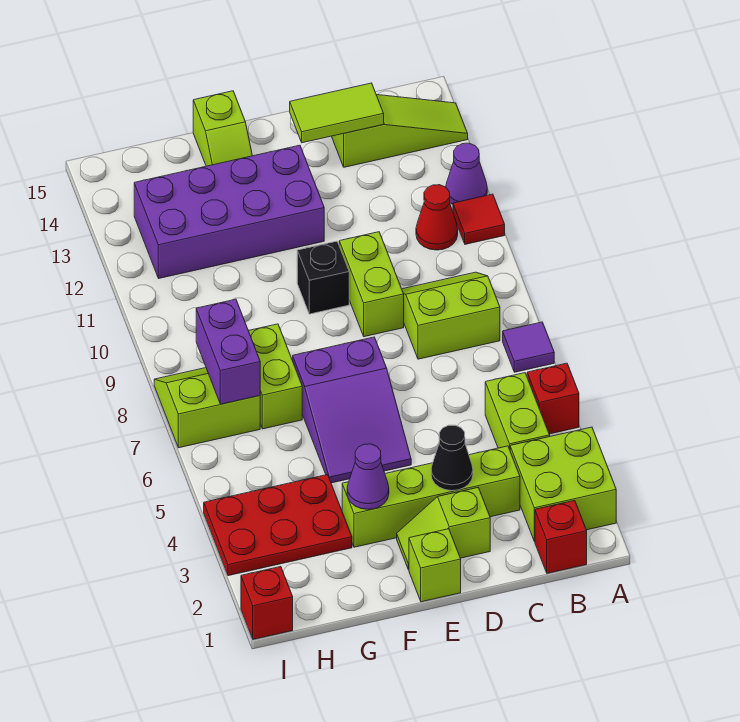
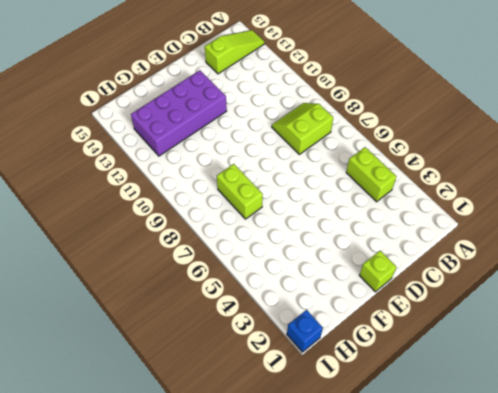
blue brick I1 level 1 -> red brick I1 level 1
none -> lime brick A2:B3 level 1
none -> red brick A5 level 1
none -> purple tile A7 level 1

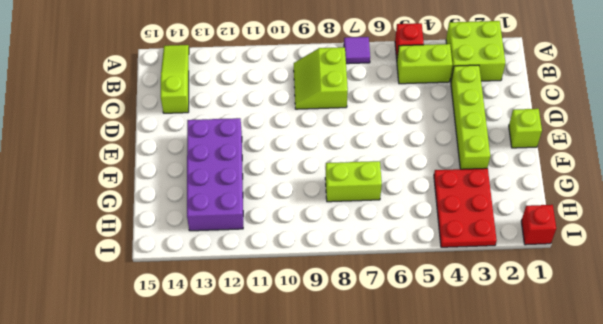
none -> red tile A11 level 1
none -> purple cone A12 level 1
none -> red brick B1 level 1

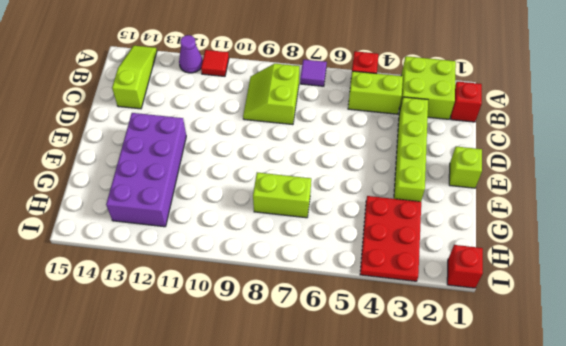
none -> red cone B11 level 1
none -> lime slope D2:E2 level 1 top D
none -> lime brick D9:D10 level 1

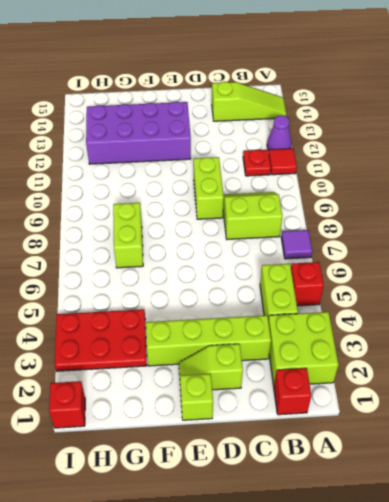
red plate B11 level 1 -> red cone B11 level 1
none -> purple slope E5:F7 level 1 top 7
none -> black brick E10 level 1
none -> lime slope F14:F15 level 1 top 15

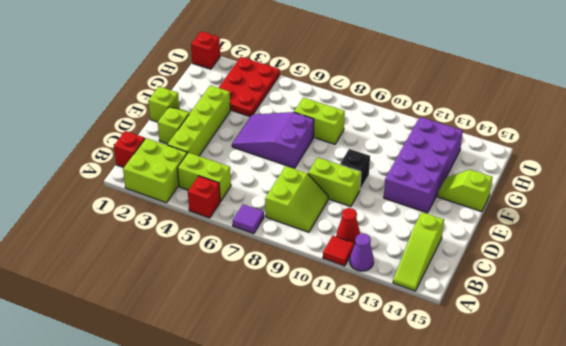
none -> lime slope H7:I8 level 1 top 7
none -> lime tile C14:D14 level 2
none -> black cone D3 level 2

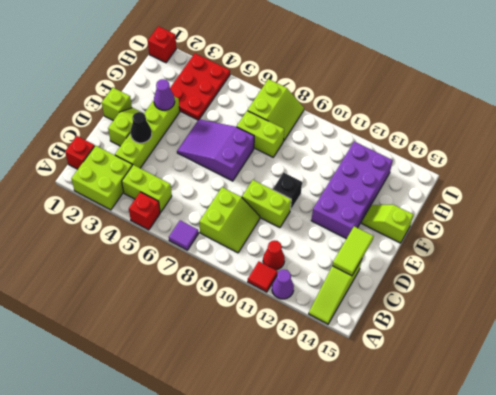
none -> purple brick H7:H8 level 2

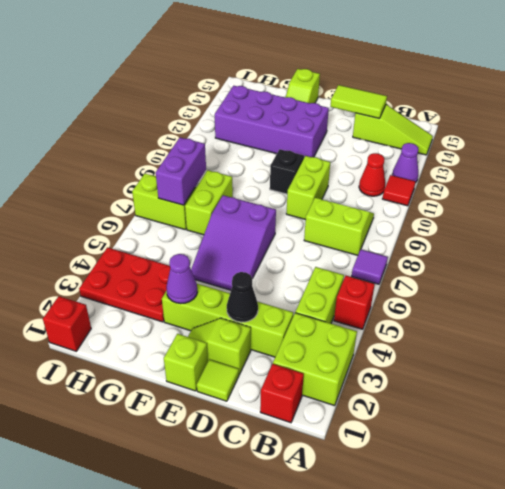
lime tile D1 level 1 -> none

